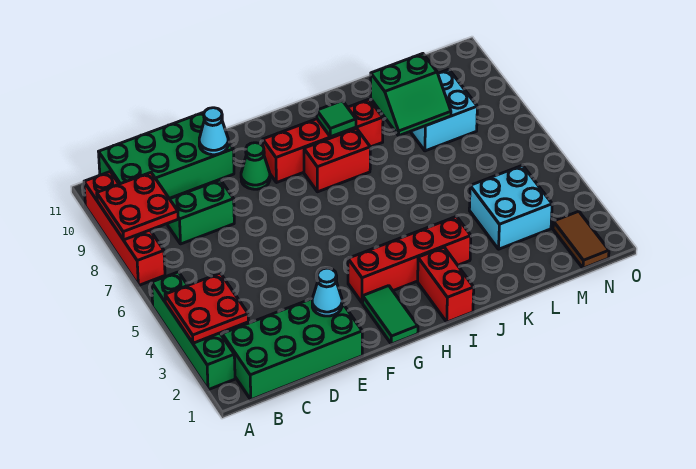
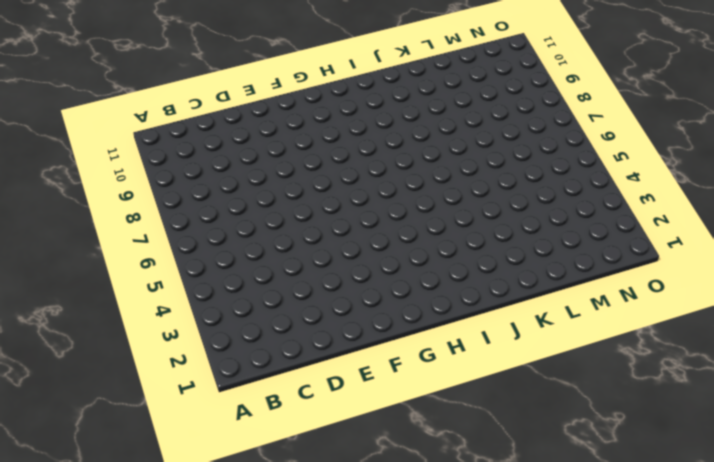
none -> green brick A2:A5 level 1
none -> red brick A7:A10 level 1
none -> green brick B1:E2 level 1

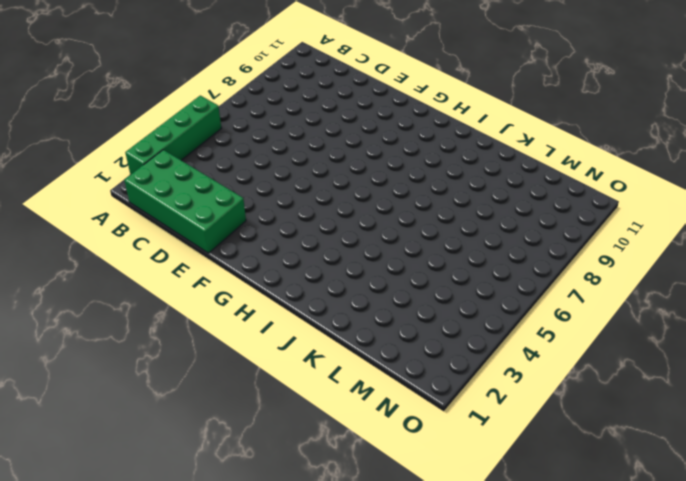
none -> red brick A7:A10 level 1
none -> green brick B10:E11 level 1
none -> green brick C8:D8 level 1

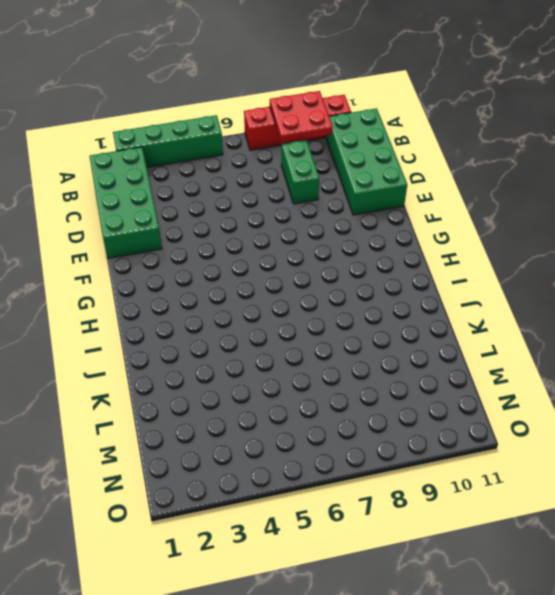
none -> green cone F9 level 1
none -> green tile G1:G2 level 1
none -> red brick G3:J3 level 1

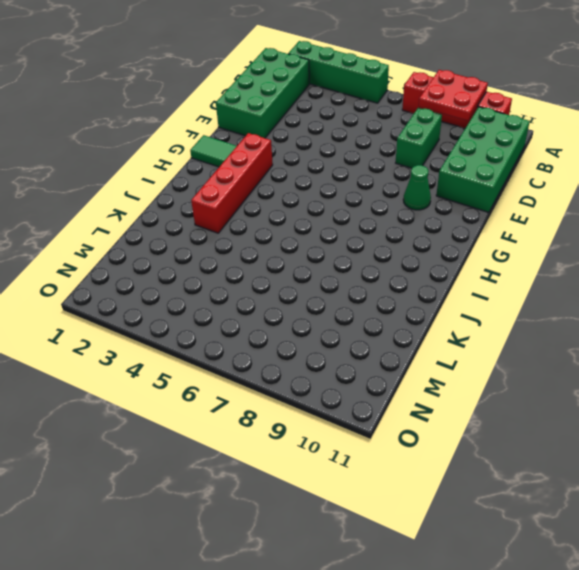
none -> red brick G9:J9 level 1
none -> red brick H8:I8 level 1
none -> red brick I1:I2 level 1

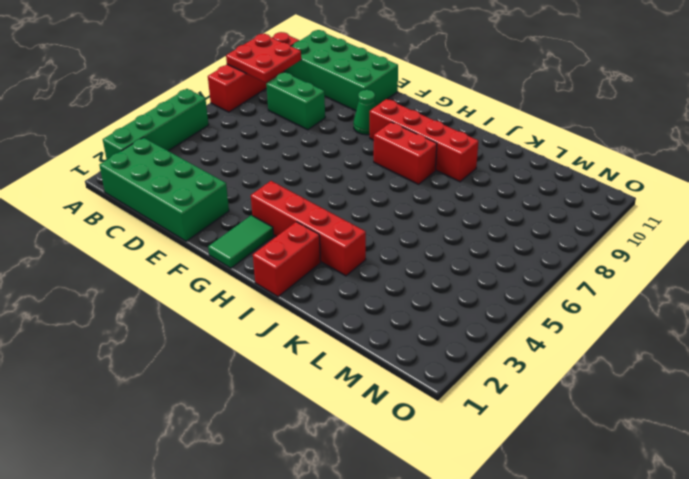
none -> cyan brick L3:M4 level 1
none -> cyan brick L8:M9 level 1
none -> brown tile N1:N2 level 1

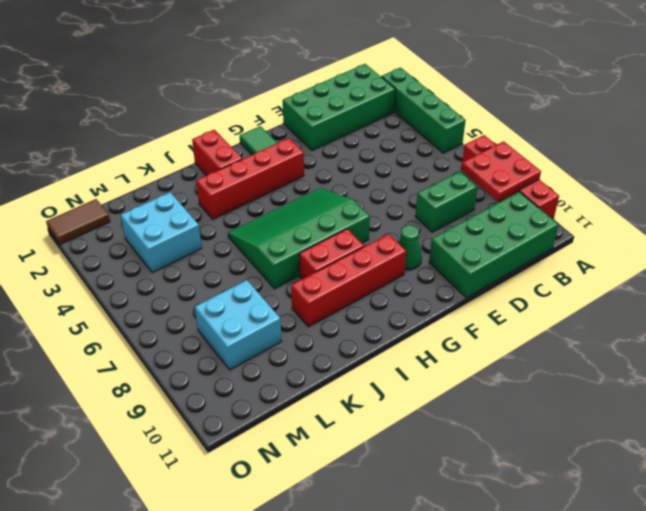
green slope G5:J7 level 1 top 7 -> none
brown tile N1:O1 level 1 -> brown tile N1:N2 level 1
none -> red plate A3:B4 level 2
none -> cyan cone E2 level 2
none -> cyan cone E10 level 2

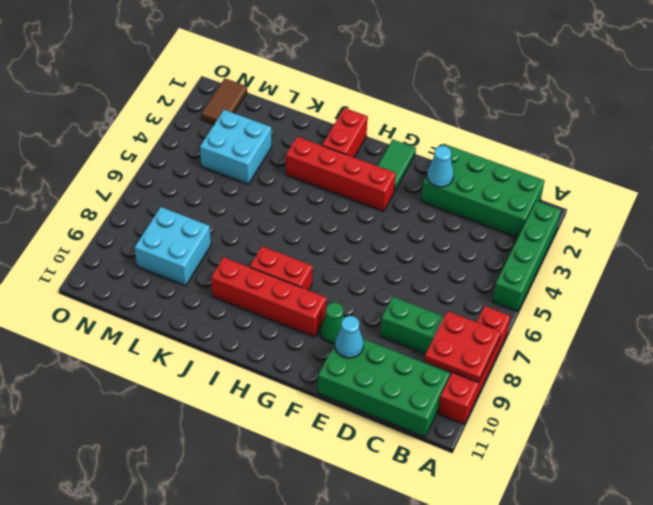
none -> red plate A3:B4 level 2
none -> green tile I9 level 2
none -> green slope K8:L9 level 2 top 9

